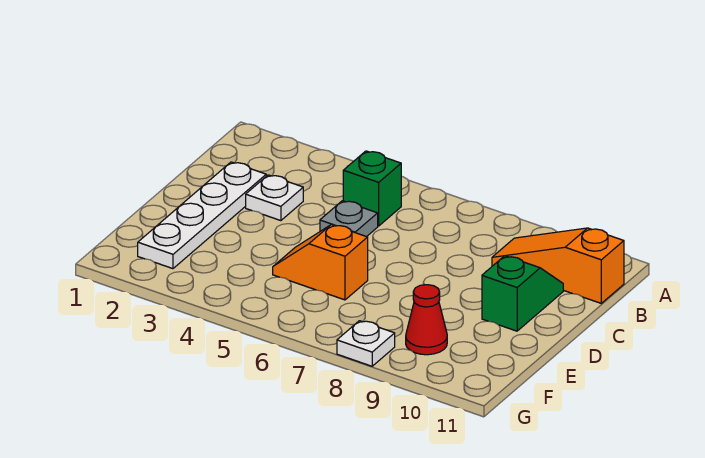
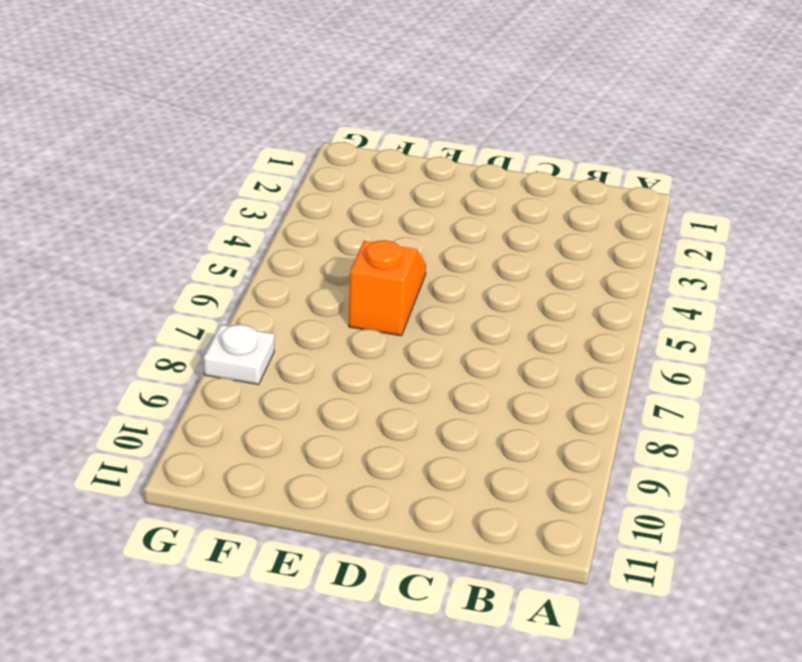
none -> green brick B5 level 1
none -> orange slope B9:B11 level 1 top 11

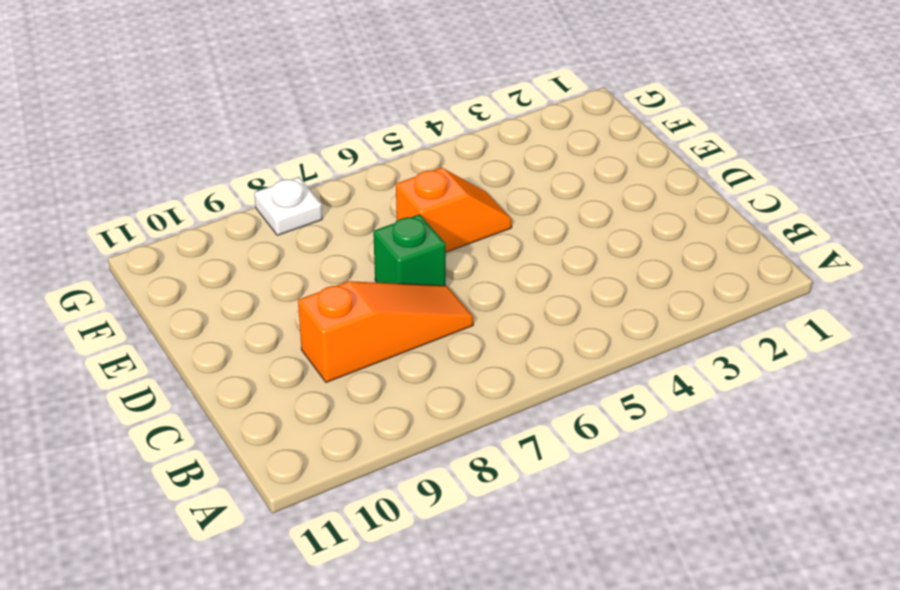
orange slope C7:C9 level 1 top 9 -> orange slope B9:B11 level 1 top 11
green brick D7 level 1 -> green brick B5 level 1
none -> white plate C2:F2 level 1
none -> white plate C3 level 1

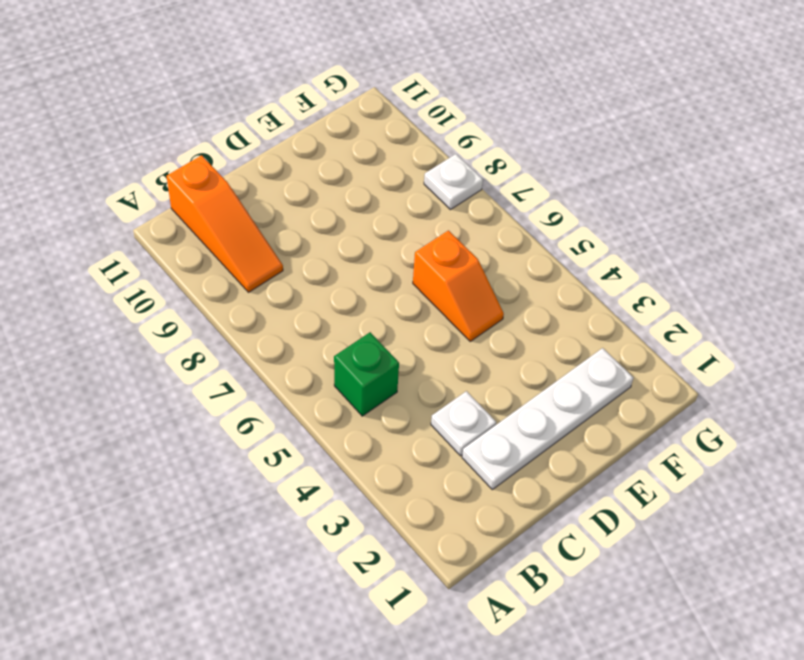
none -> grey plate C5 level 1
none -> green slope C10:D10 level 1 top D

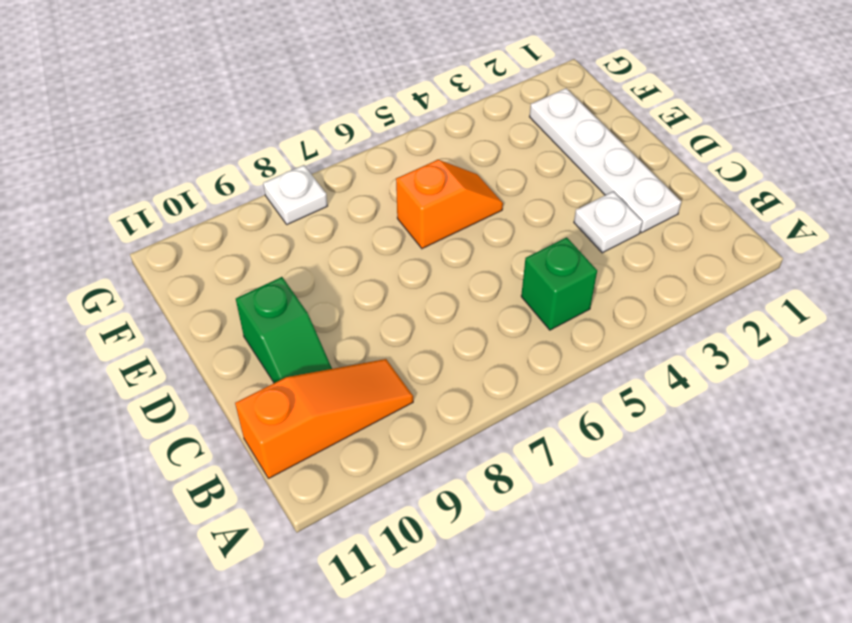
none -> grey plate C5 level 1
none -> red cone F9 level 1

